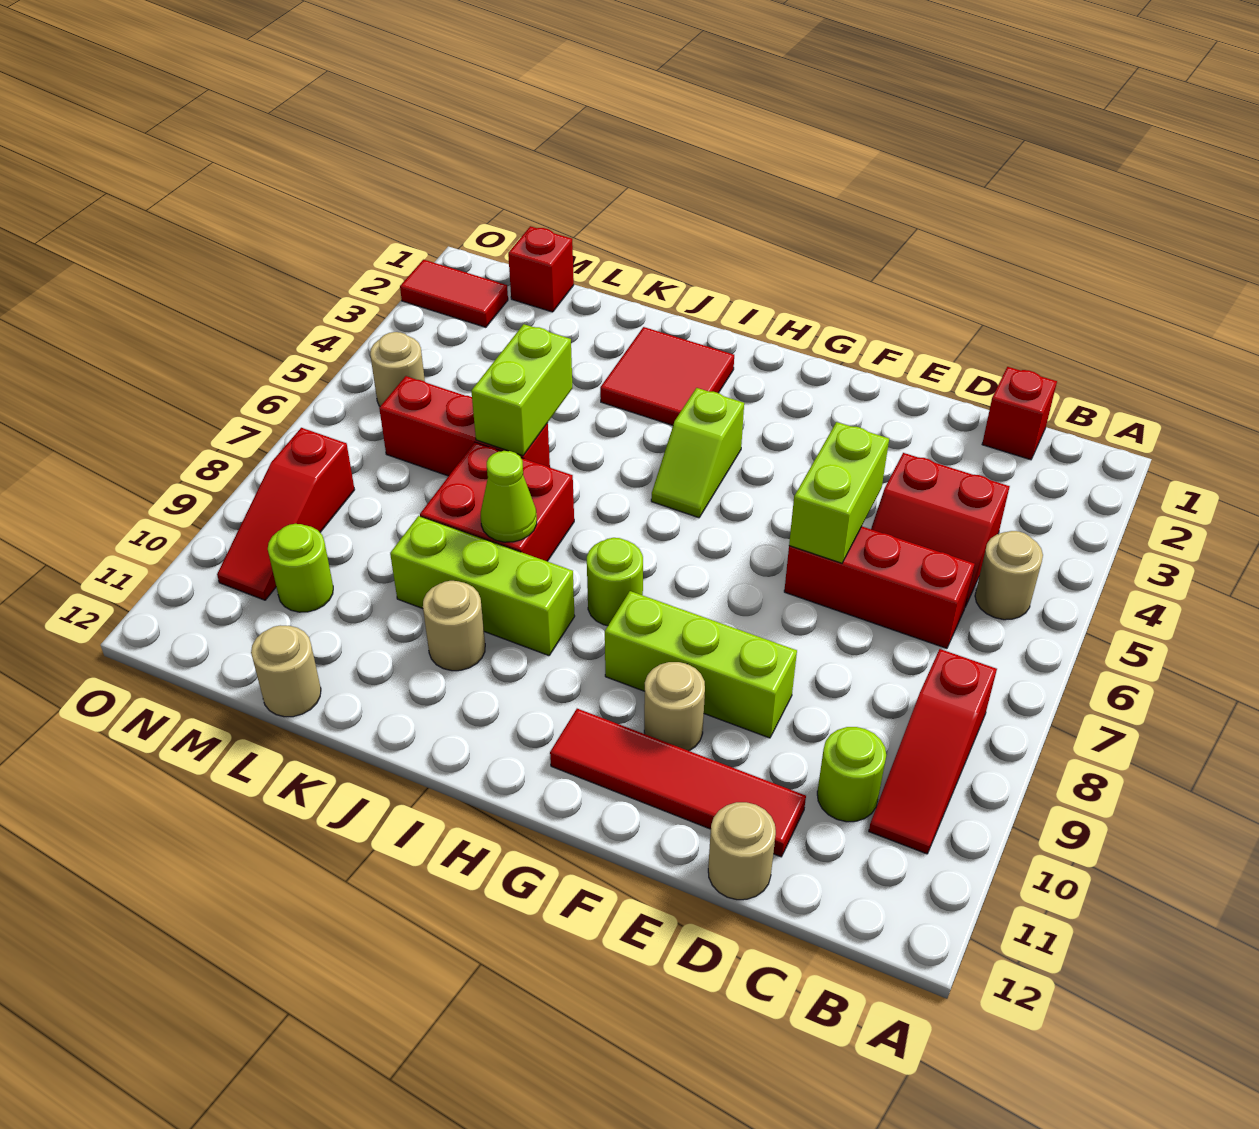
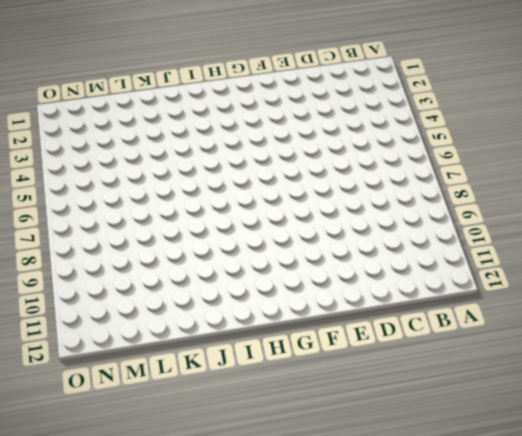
none -> tan round brick B5 level 1
none -> red slope B8:B10 level 1 top 8
none -> red brick C1 level 1

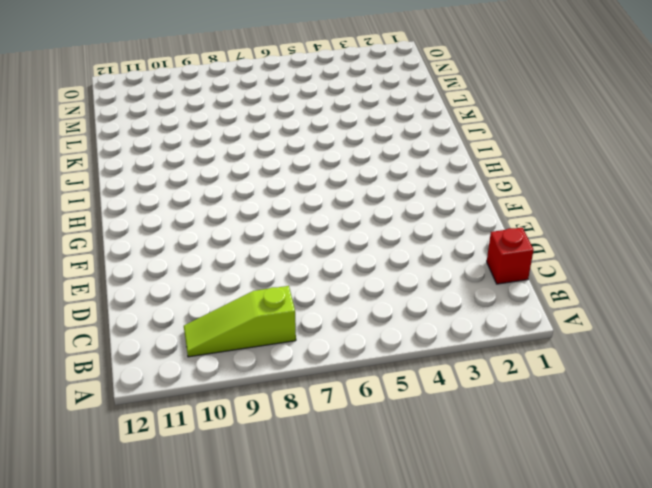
lime slope B8:B10 level 1 top 8 -> red slope B8:B10 level 1 top 8
none -> tan round brick B5 level 1
none -> red slope C4:D5 level 1 top 4
none -> red brick C6:E6 level 1

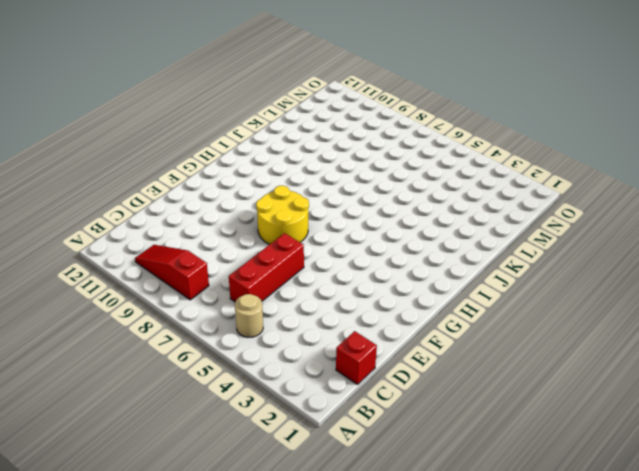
yellow round brick F7:G8 level 1 -> none
none -> red slope C4:D5 level 1 top 4
none -> lime round brick C10 level 1
none -> red tile D11:G11 level 1

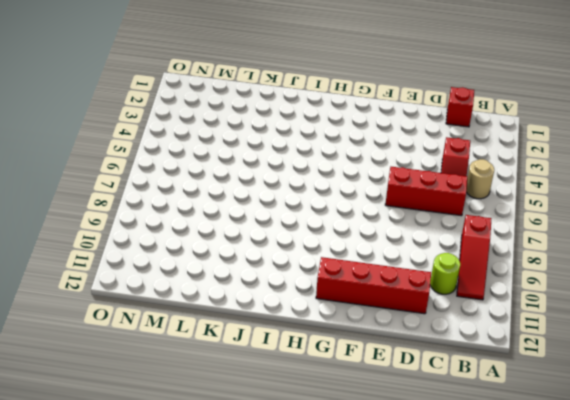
red slope C4:C5 level 1 top 4 -> red slope C4:D5 level 1 top 4
red brick D11:G11 level 1 -> red tile D11:G11 level 1
none -> tan round brick D12 level 1
none -> lime brick E9:G9 level 1
none -> tan round brick F10 level 1

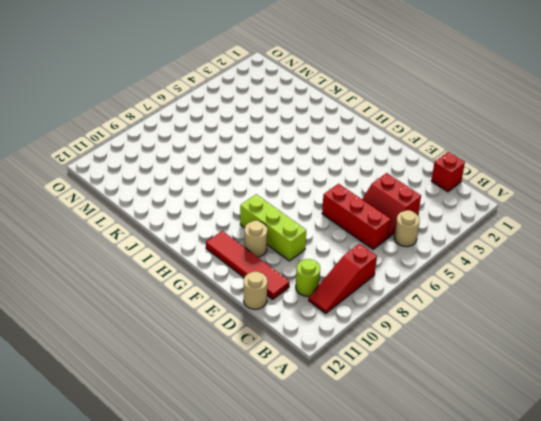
none -> lime slope H4:H5 level 1 top 4
none -> lime round brick H8 level 1
none -> red tile I2:J3 level 1

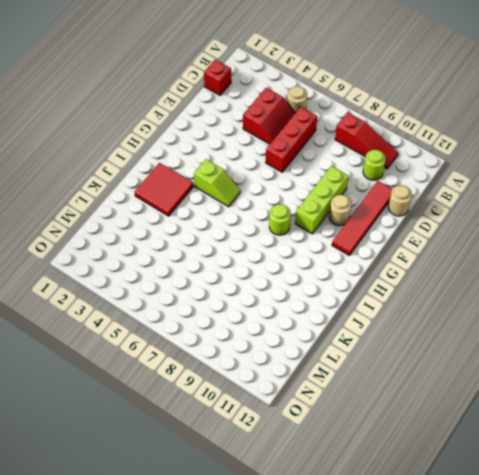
none -> lime brick I9:K9 level 1
none -> red brick J7:K8 level 1
none -> tan round brick J10 level 1

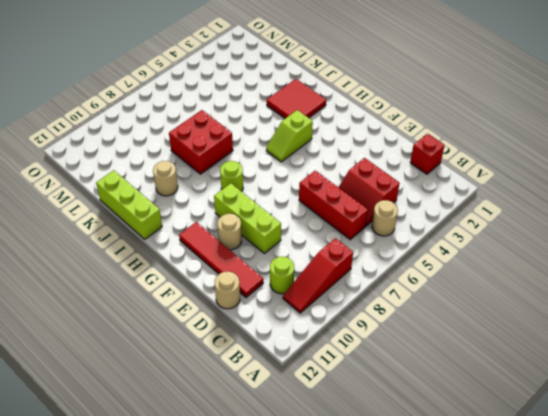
lime brick I12:K12 level 1 -> lime brick I9:K9 level 1
none -> red brick K6:M6 level 1
none -> tan round brick L12 level 1
none -> red brick M1 level 1

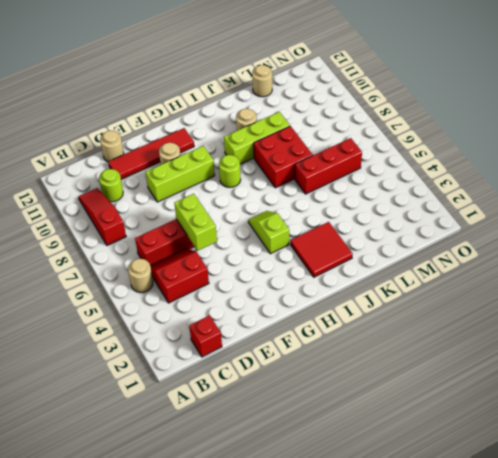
none -> red brick M1 level 1
none -> lime round brick M10 level 1
none -> red tile N2:O2 level 1

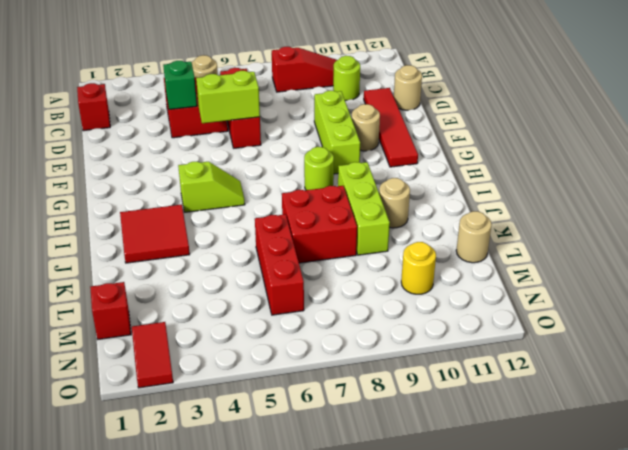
green brick D4 level 2 -> none
yellow round brick M10 level 1 -> lime round brick M10 level 1
none -> tan round brick N5 level 1
none -> red slope N8:N10 level 1 top 8
none -> lime cone J8 level 2

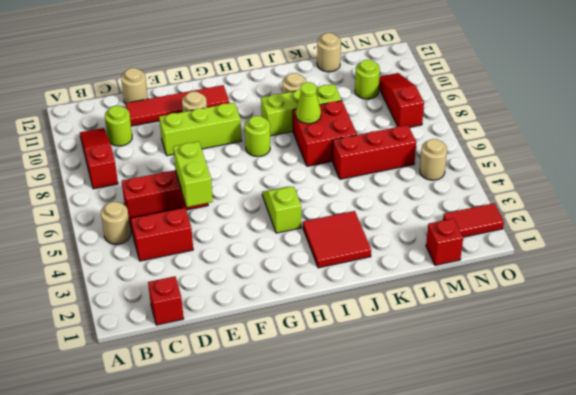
none -> lime brick K5:K6 level 2

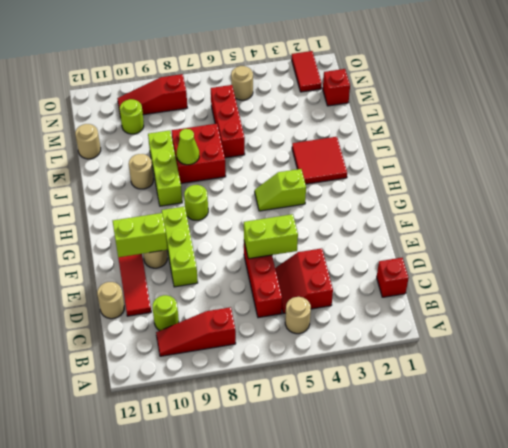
lime brick F10:F11 level 2 -> lime brick K5:K6 level 2

